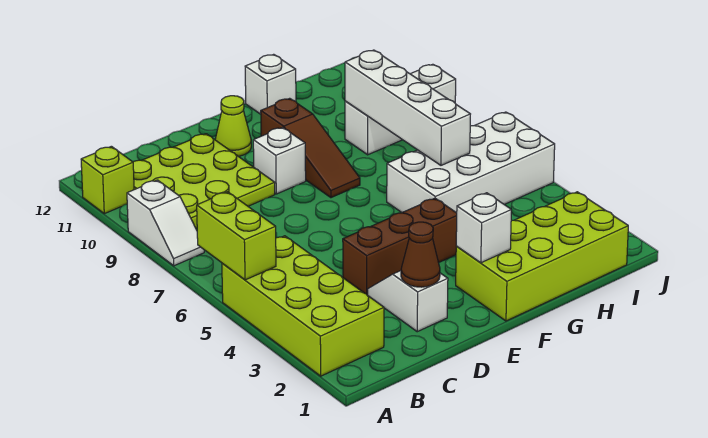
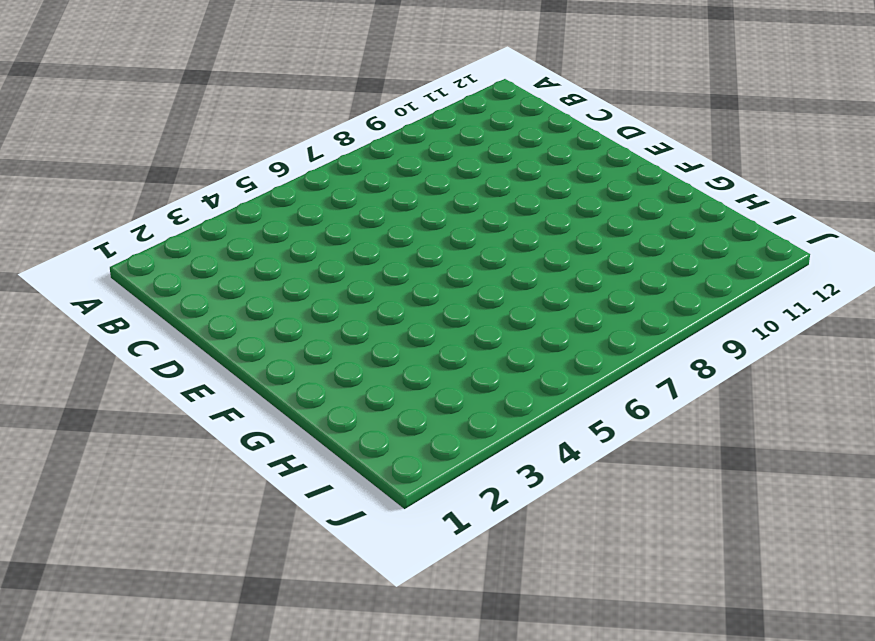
none -> lime brick A2:B5 level 1
none -> white slope A8:A9 level 1 top 9
none -> lime brick A11 level 1

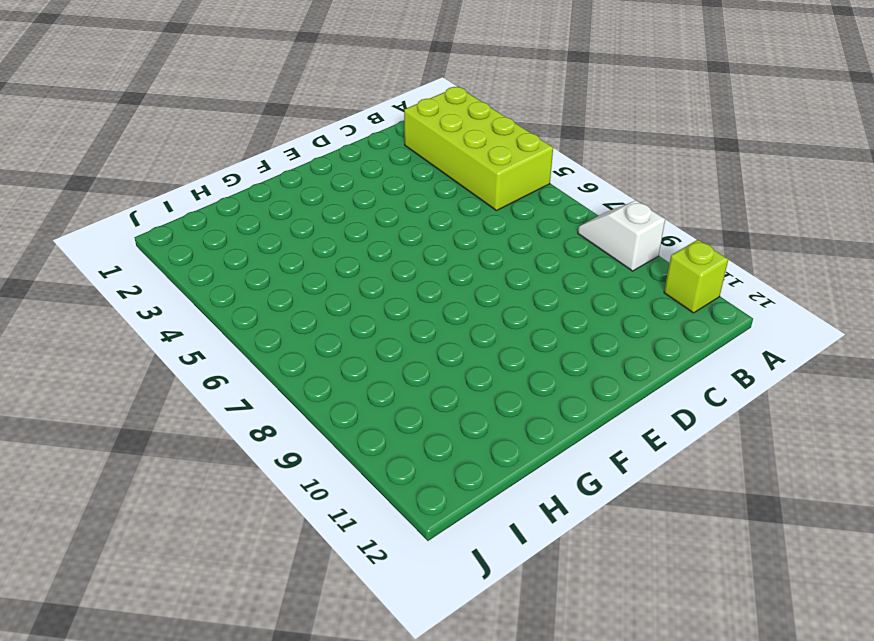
none -> lime plate B9:D11 level 1
none -> white slope D2:D3 level 1 top 2
none -> brown brick D4:F4 level 1

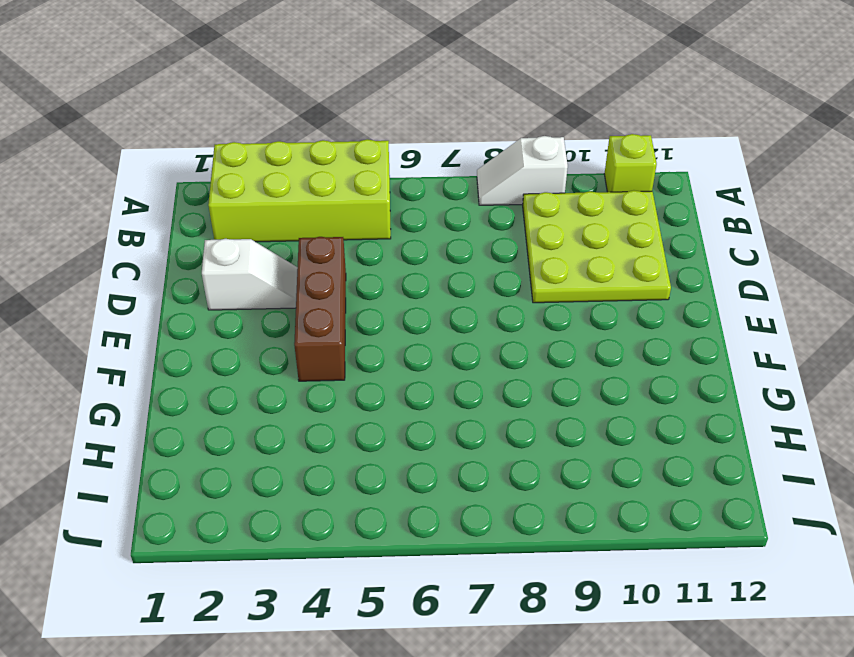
none -> white brick E9 level 1
none -> lime cone E11 level 1
none -> lime brick F1:I2 level 1

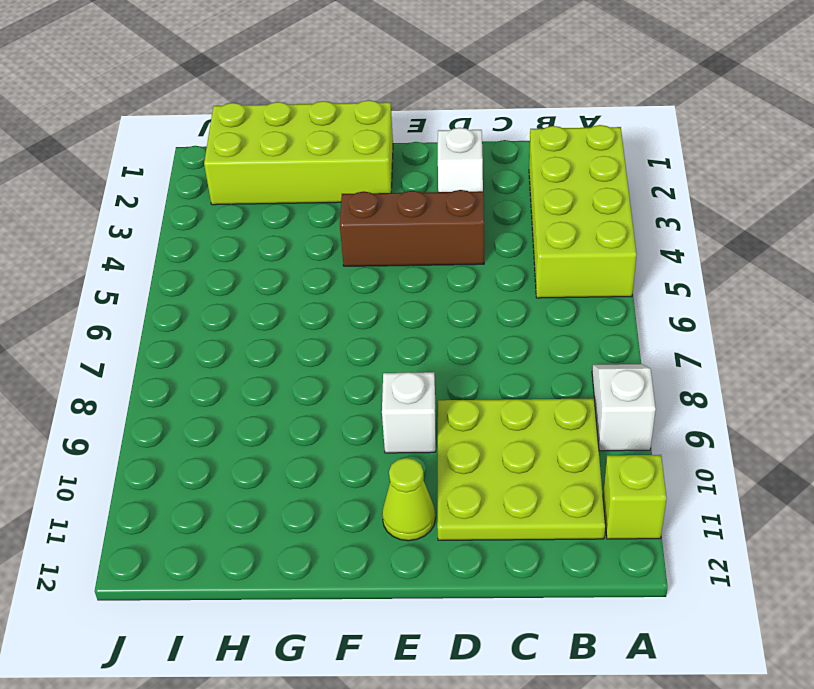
none -> brown slope F8:F10 level 1 top 10
none -> white brick G5:J6 level 1
none -> white brick G12 level 1

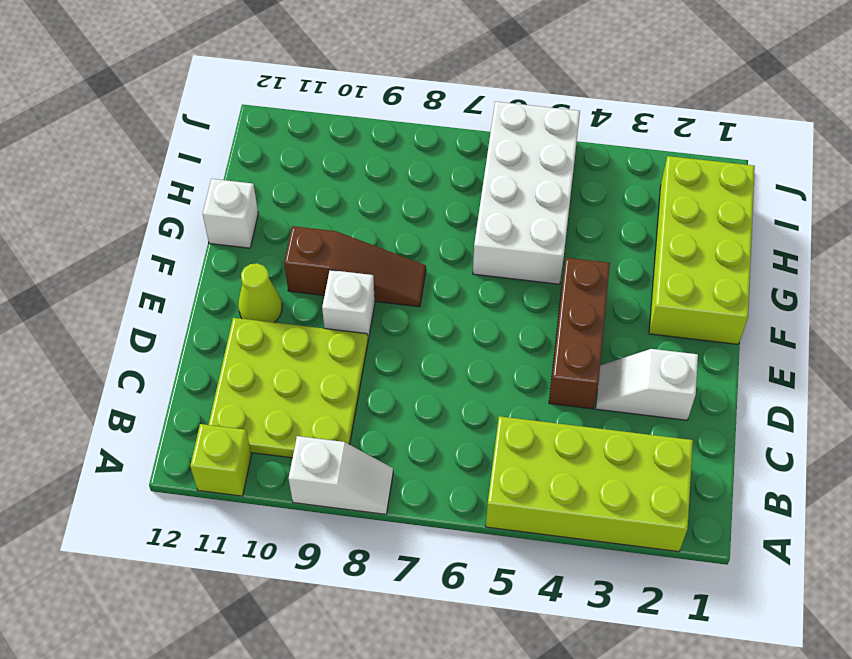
none -> white brick H9:J9 level 1
none -> lime brick A5:A6 level 2
none -> brown cone D2 level 2

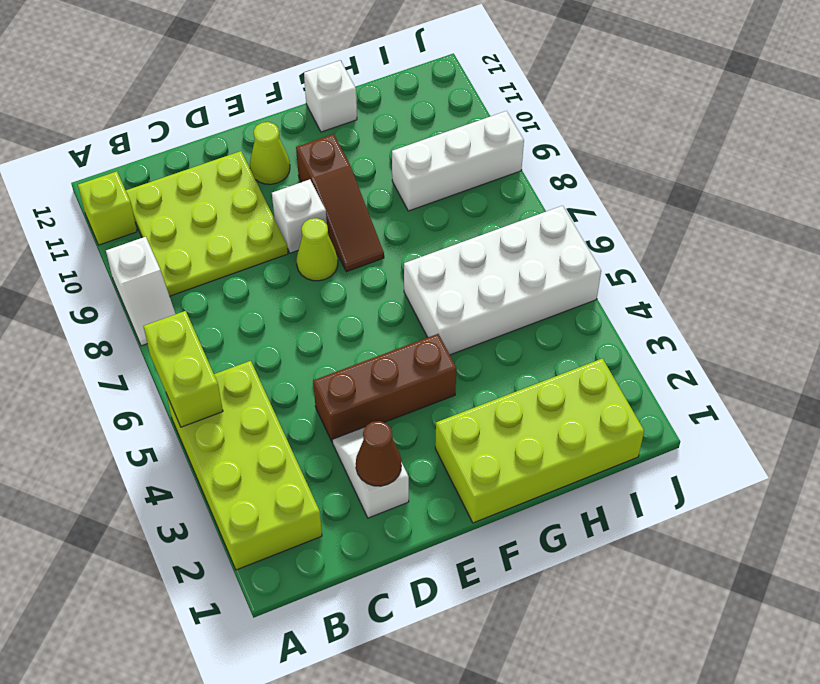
lime cone E8 level 1 -> none
none -> white brick F2 level 2
none -> white brick H6:H9 level 2

